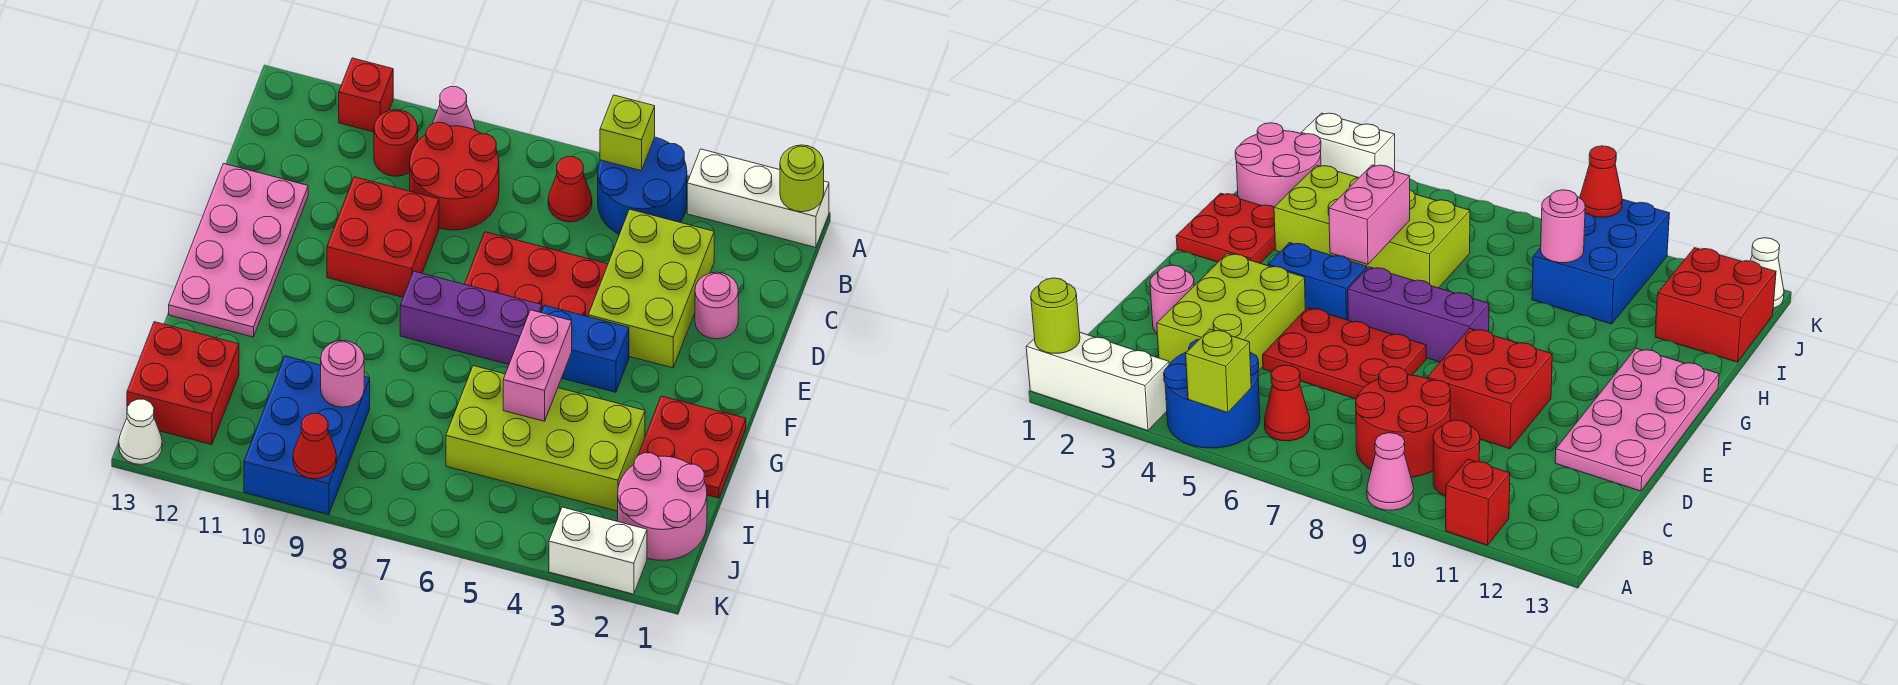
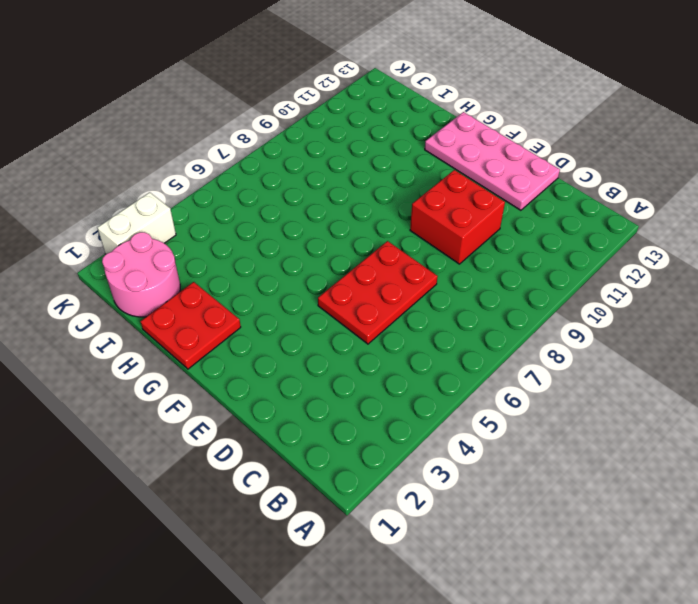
none -> white brick A1:A3 level 1
none -> blue round brick A4:B5 level 1
none -> pink cone A9 level 1

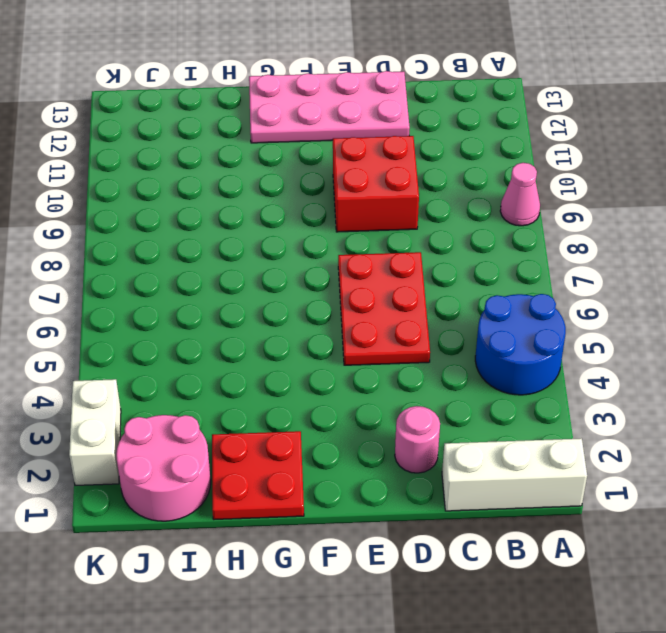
white brick A1:C1 level 1 -> white brick A1:A3 level 1
none -> red brick A11 level 1
none -> red cone B6 level 1
none -> red round brick B8:C9 level 1

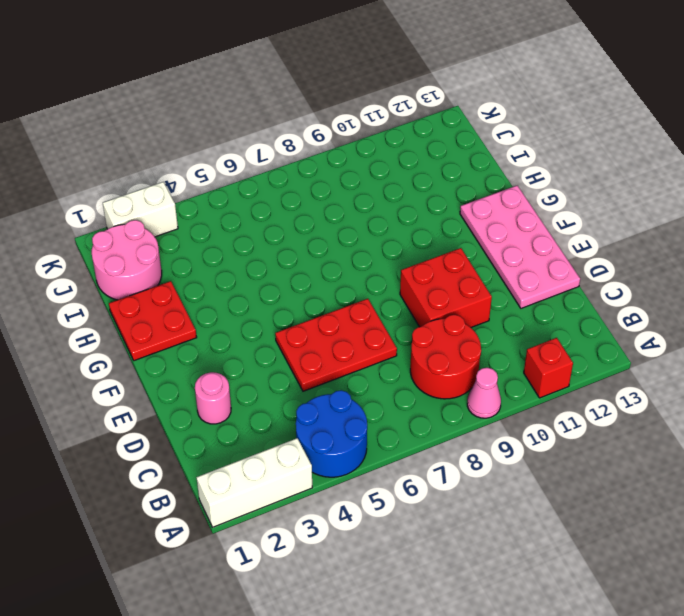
none -> red cone B6 level 1
none -> red round brick B10 level 1
none -> lime brick C3:E4 level 1

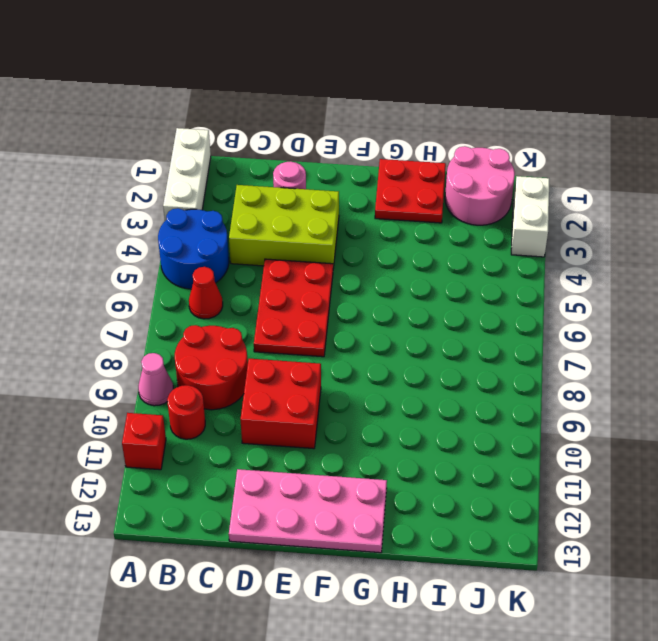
none -> blue brick F4:F5 level 1
none -> purple brick F6:F8 level 1
none -> lime brick H3:I6 level 1

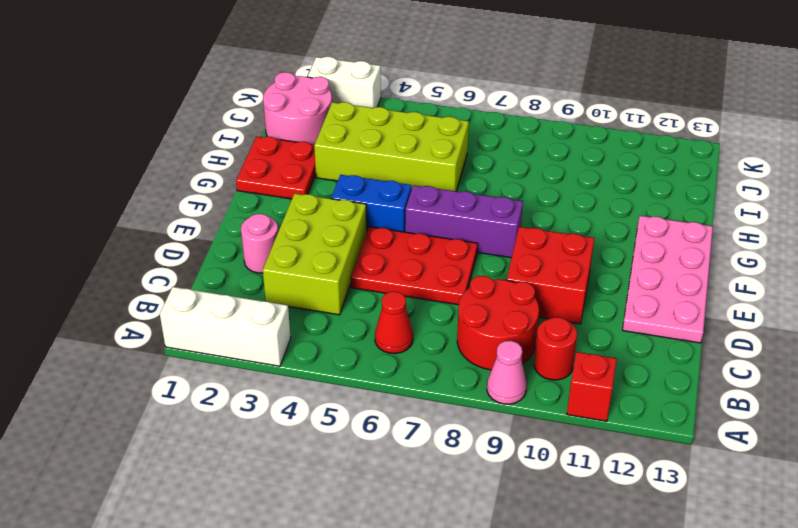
none -> blue round brick A4:B5 level 1
none -> blue brick I9:K10 level 1
none -> red brick I12:J13 level 1

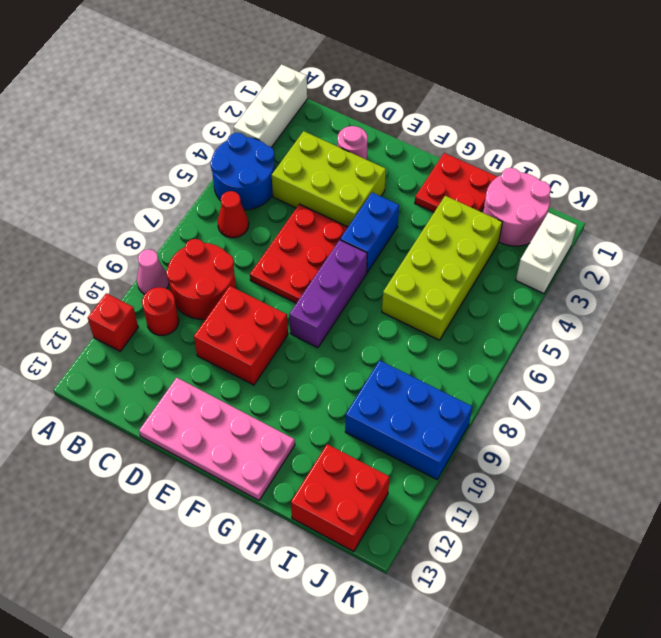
none -> white cone K13 level 1
none -> lime round brick A1 level 2
none -> lime brick A5 level 2

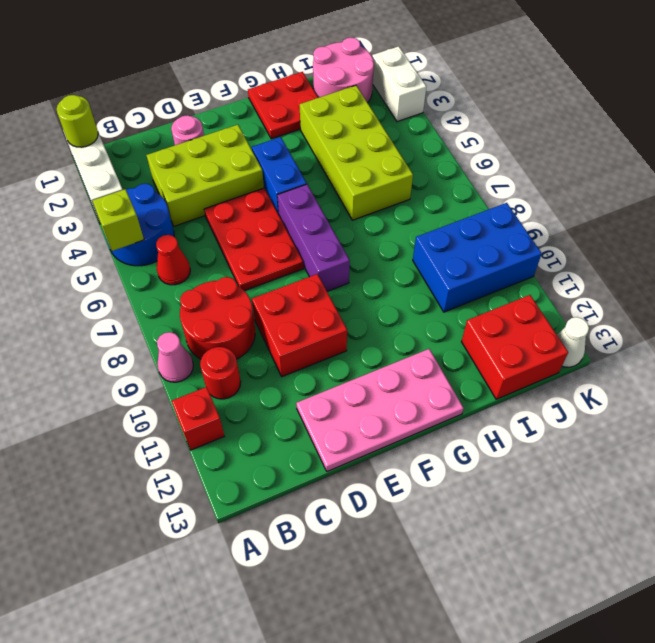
none -> pink brick G5:H5 level 2
none -> pink round brick I9 level 2
none -> red cone K9 level 2

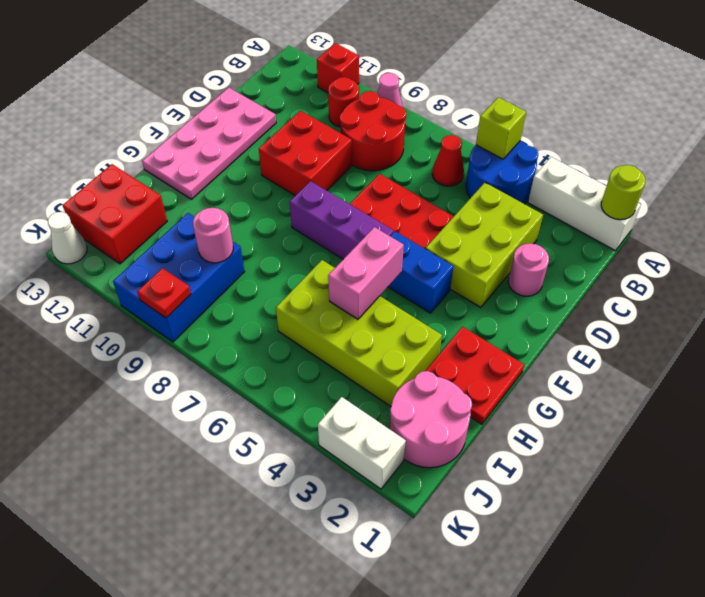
red plate K9 level 2 -> red cone K9 level 2

